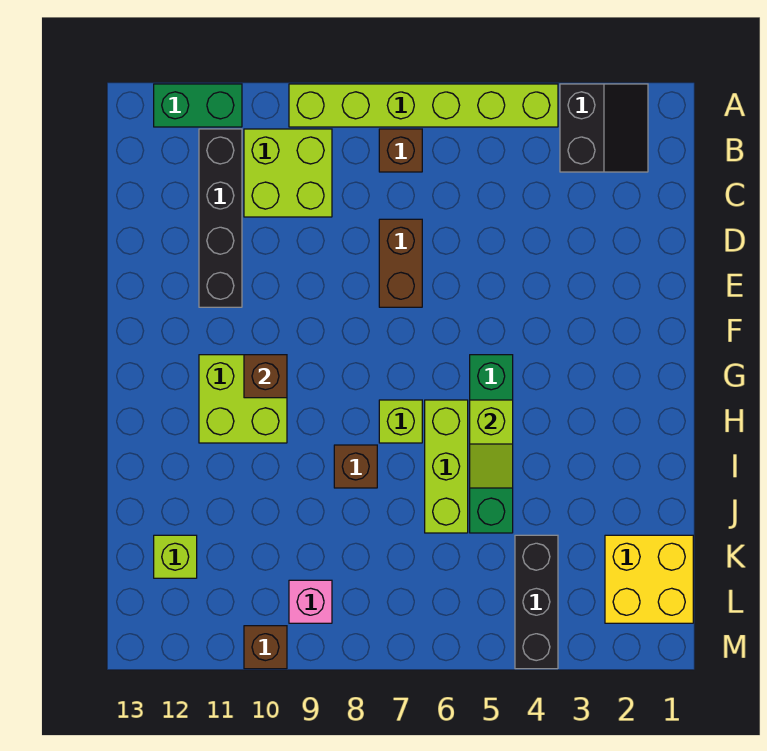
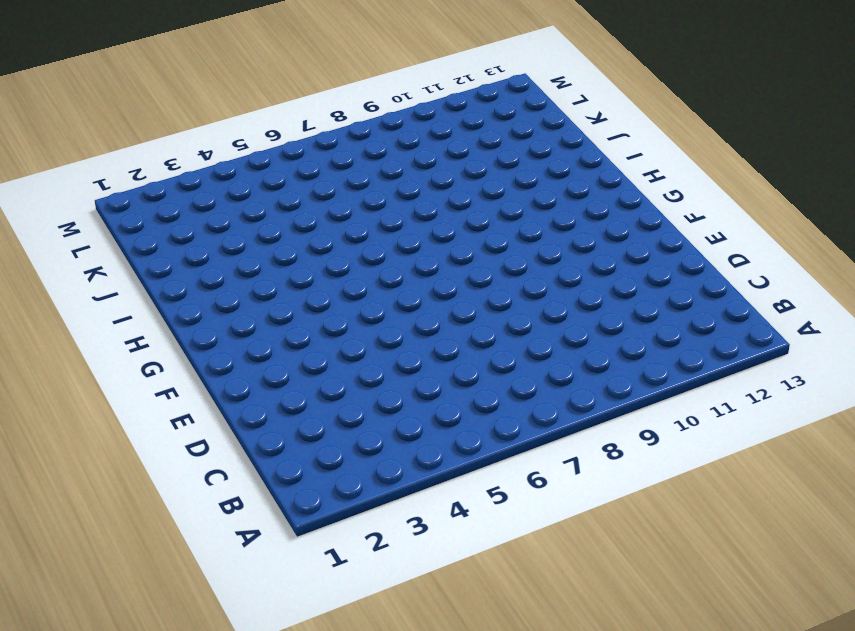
none -> black slope A2:B3 level 1 top 3
none -> lime brick A4:A9 level 1
none -> green brick A11:A12 level 1

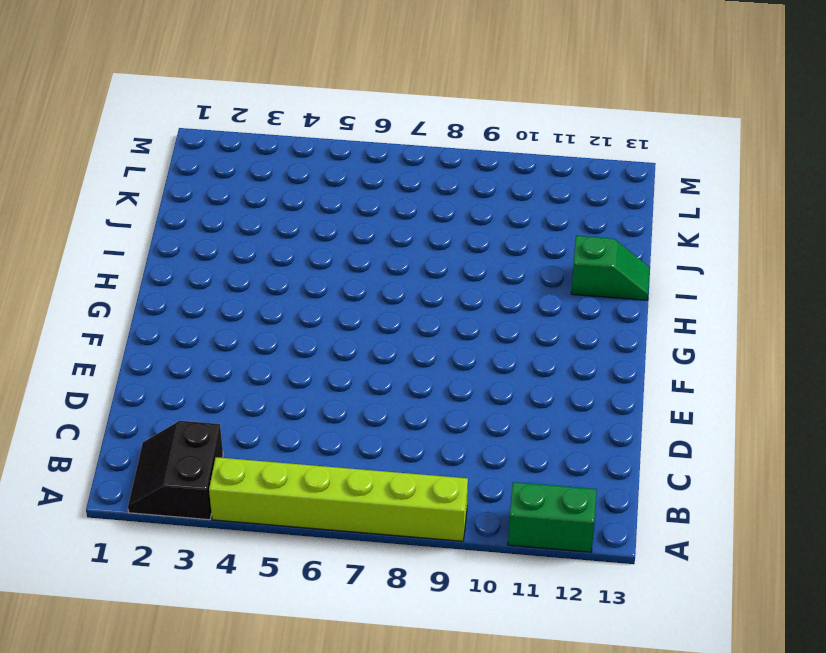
green slope I12:I13 level 1 top 12 -> none
none -> brown brick B7 level 1
none -> lime brick B9:C10 level 1
none -> black brick B11:E11 level 1

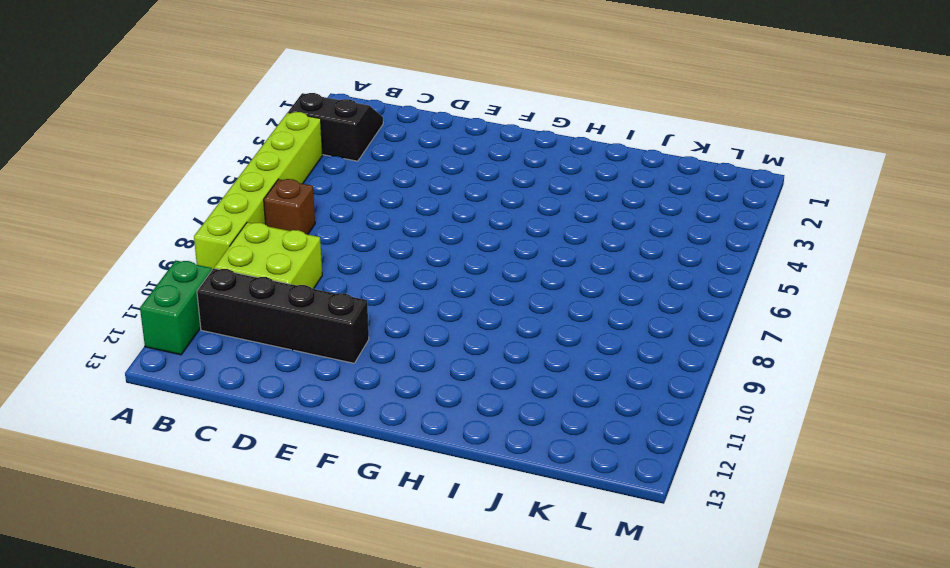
none -> brown brick D7:E7 level 1
none -> green brick G5:J5 level 1
none -> lime brick G10:H11 level 1

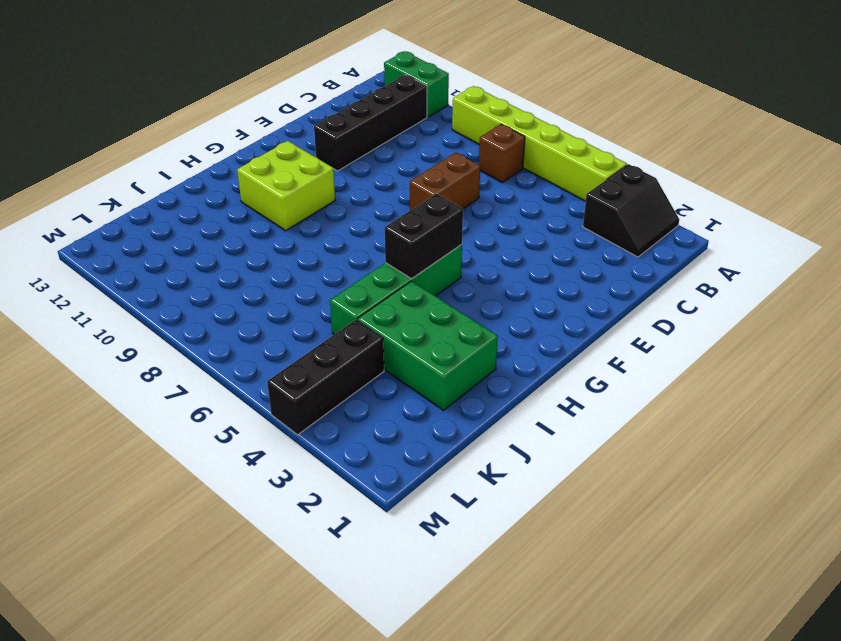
black brick G5:H5 level 2 -> lime slope H5:I5 level 2 top H
green brick I2:J4 level 1 -> none
none -> lime brick B9:C10 level 1
none -> lime brick H6:J6 level 1
none -> lime brick H7 level 1

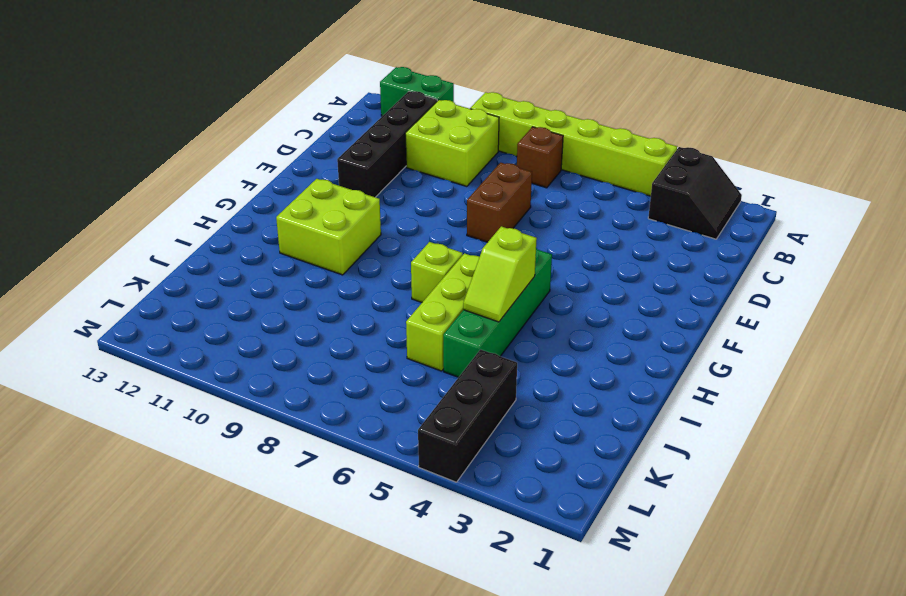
none -> brown brick I8 level 1
none -> yellow brick K1:L2 level 1
none -> lime brick K12 level 1

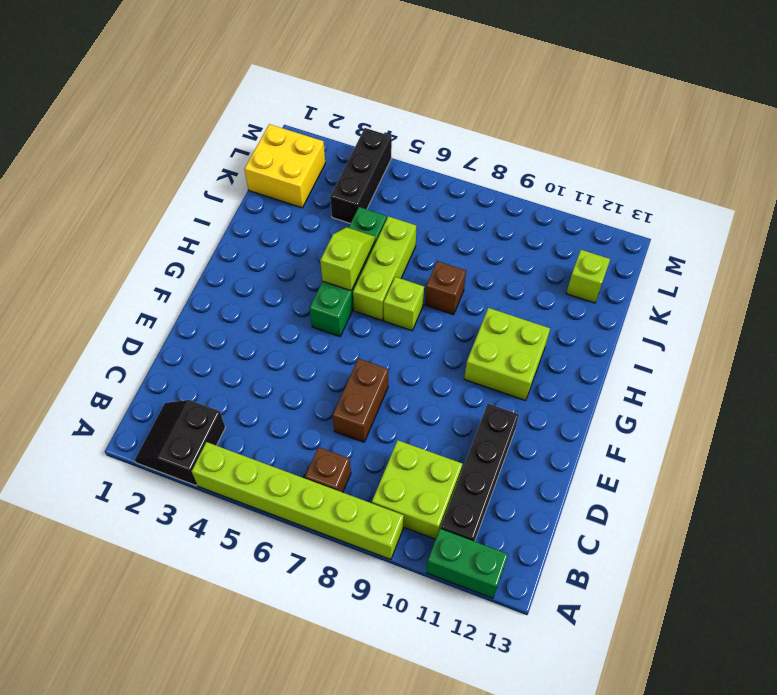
none -> pink brick L9 level 1
none -> brown brick M10 level 1
none -> brown brick G10 level 2

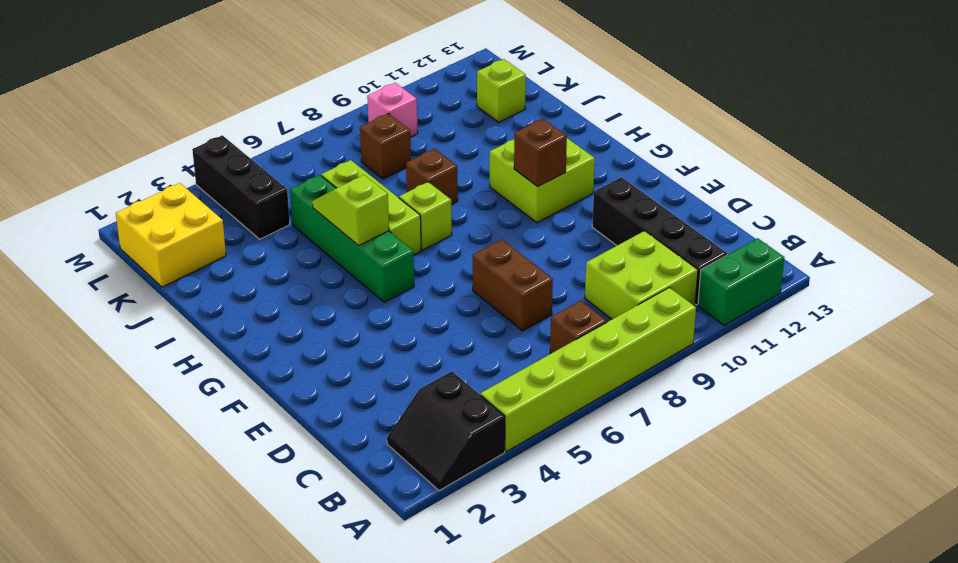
brown brick K8 level 1 -> brown brick M10 level 1

